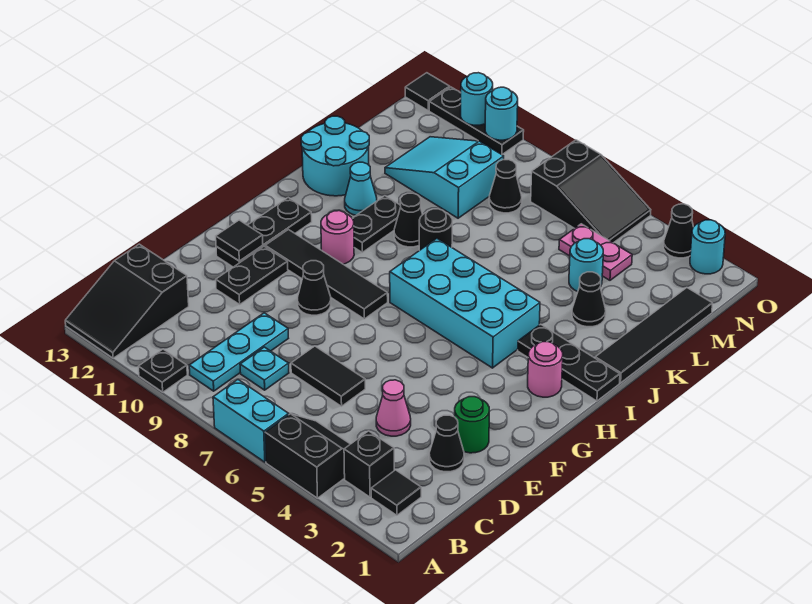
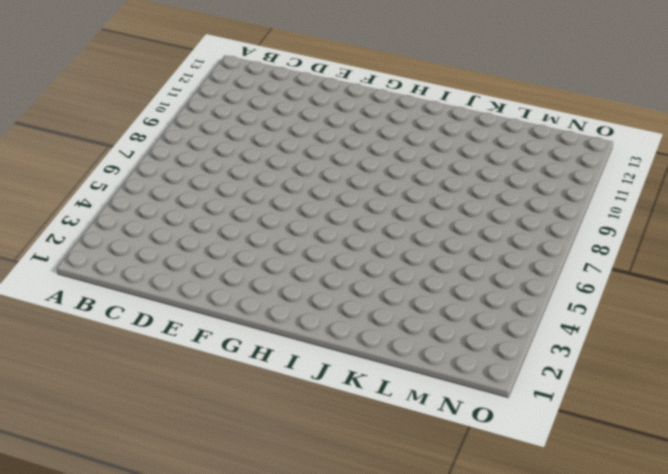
none -> black slope A4:B5 level 1 top A
none -> cyan brick A6:A7 level 1
none -> black plate A10 level 1
none -> black slope A12:C13 level 1 top C

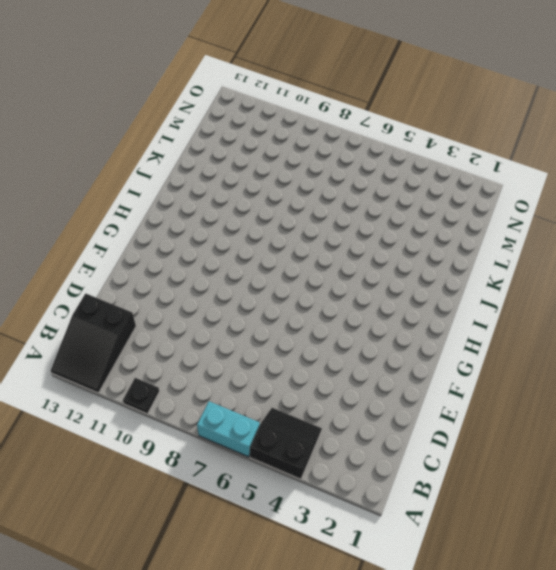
none -> black tile B2 level 1
none -> black brick B3 level 1
none -> cyan plate B9:D9 level 1
none -> cyan plate C8 level 1

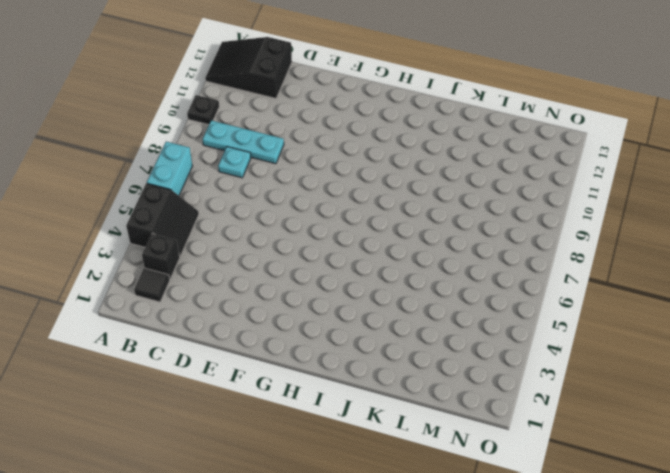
none -> black cone D2 level 1
none -> pink cone D4 level 1
none -> black tile D6:D7 level 1
none -> green round brick E2 level 1

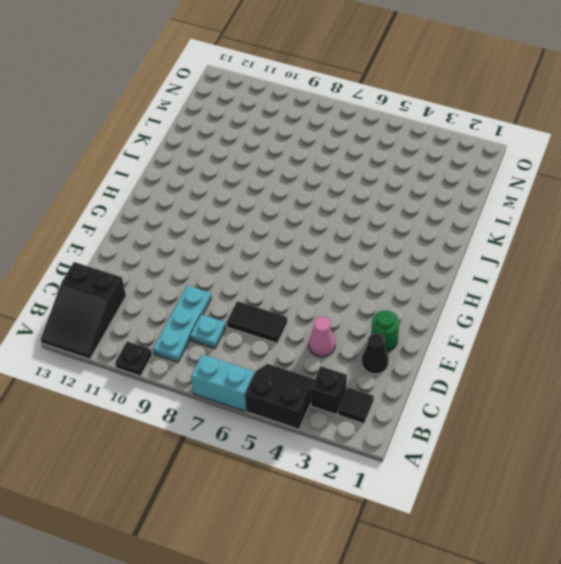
none -> black plate E11:F11 level 1
none -> black cone F9 level 1
none -> black plate F12:H12 level 1
none -> black tile G8:G11 level 1

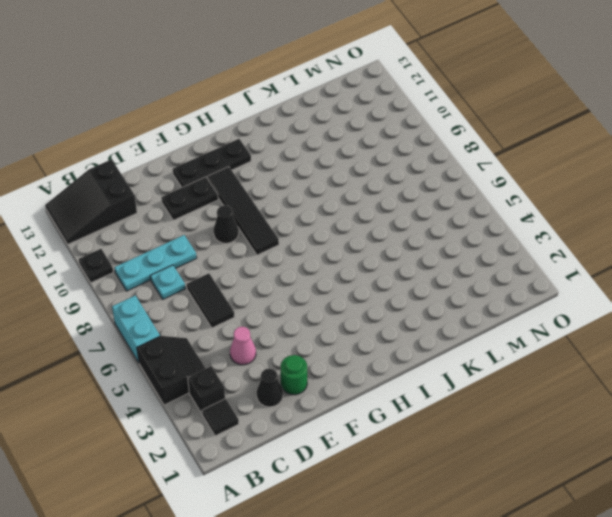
none -> pink round brick H2 level 1
none -> cyan brick H4:I7 level 1
none -> pink round brick H10 level 1
none -> black plate I1:I3 level 1

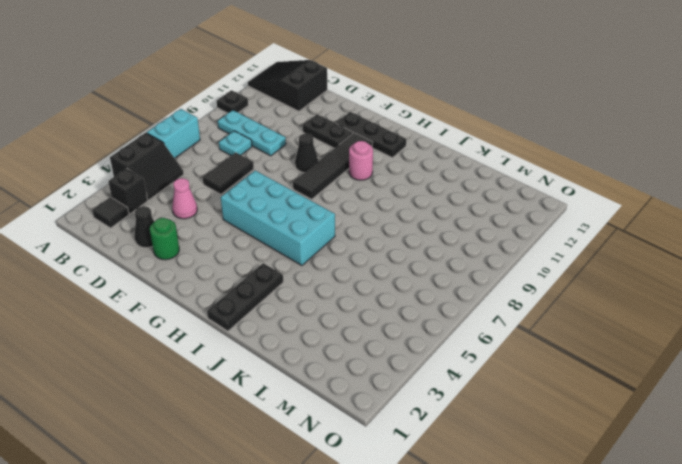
cyan brick F5:I6 level 1 -> cyan brick H4:I7 level 1
none -> pink round brick H2 level 1
none -> black plate I10:J10 level 1
none -> black tile J1:M1 level 1
none -> black round brick J8 level 1

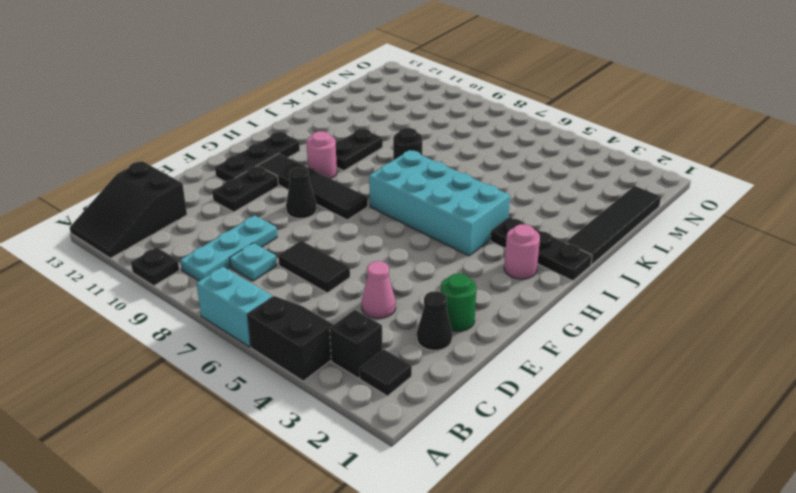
none -> black cone J9 level 1
none -> cyan cone J11 level 1
none -> cyan round brick J12:K13 level 1
none -> black cone K3 level 1

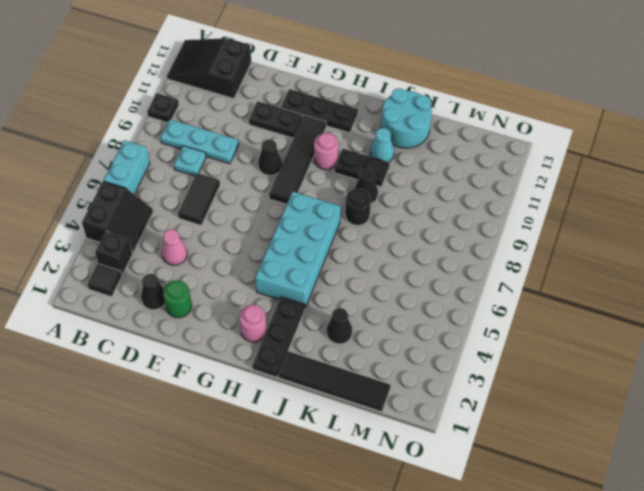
none -> cyan round brick L4 level 1
none -> cyan slope L9:M11 level 1 top 9
none -> pink plate M4:M5 level 1
none -> black cone M8 level 1

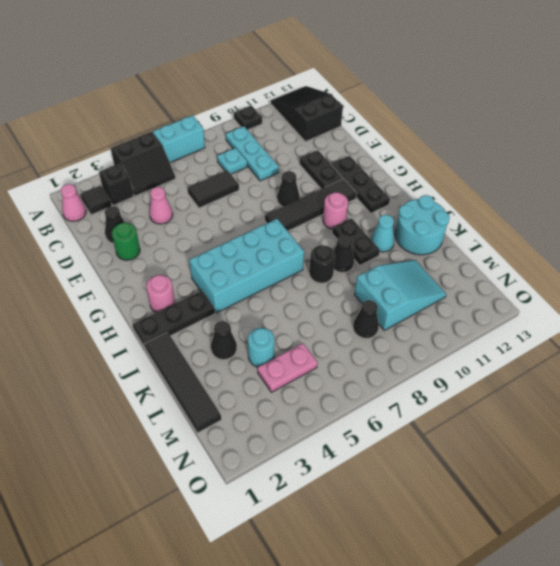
pink cone B1 level 1 -> none
none -> black slope N5:O7 level 1 top 7
none -> cyan round brick O2 level 1
none -> black cone O3 level 1
none -> black plate O10:O12 level 1

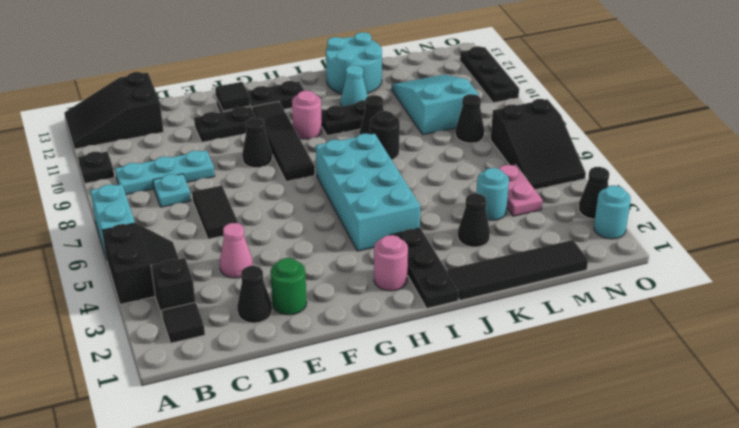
none -> black tile O13 level 1
none -> cyan round brick O10 level 2
none -> cyan round brick O11 level 2

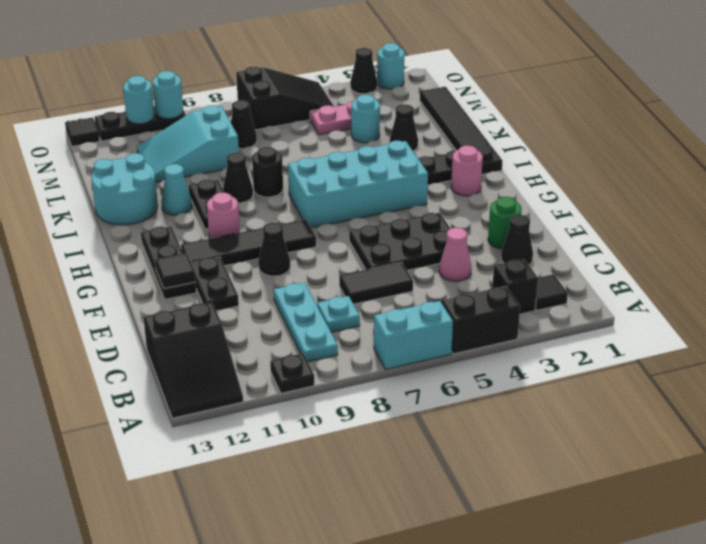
black plate E4:F6 level 1 -> none

